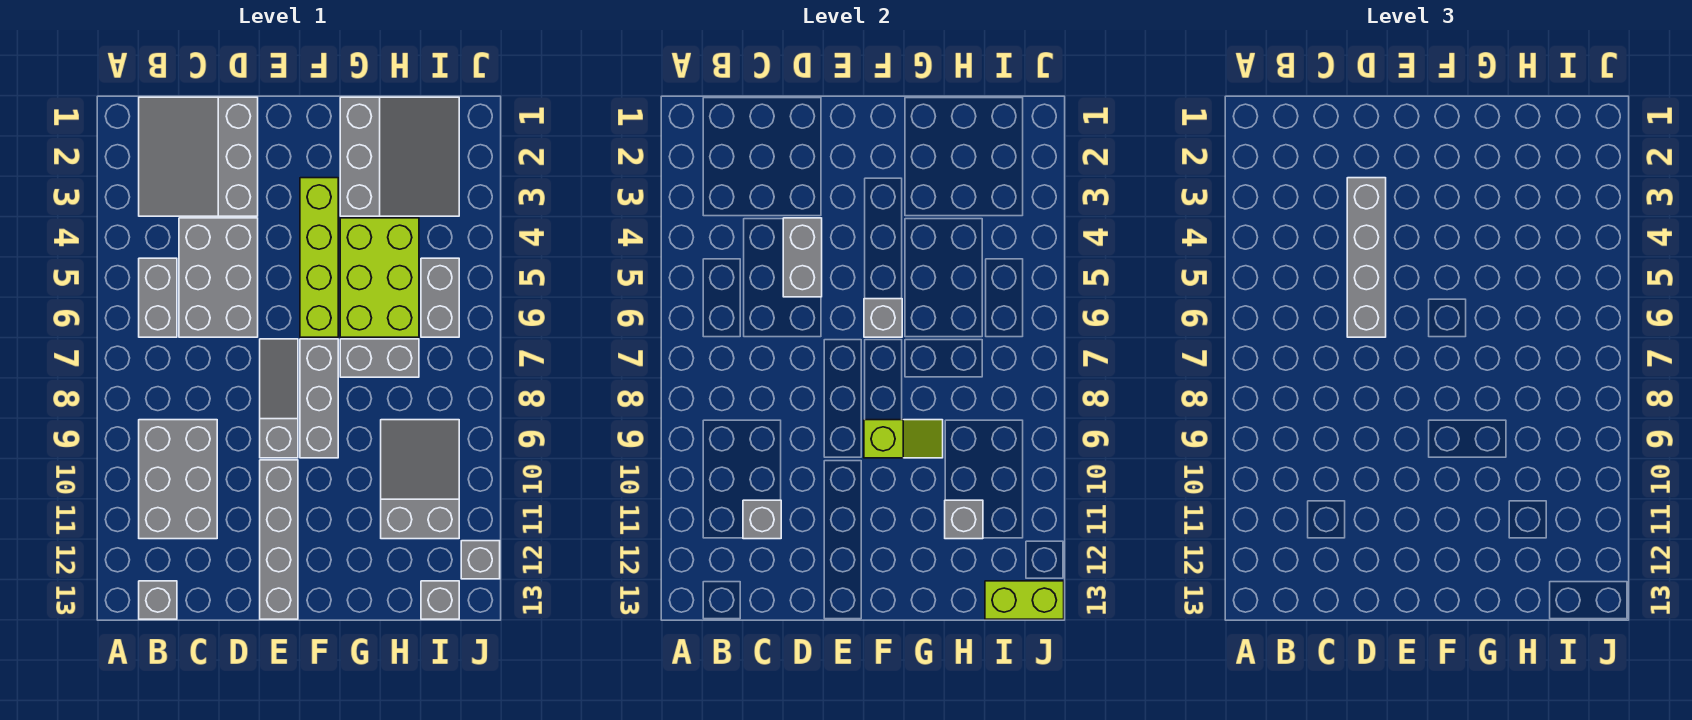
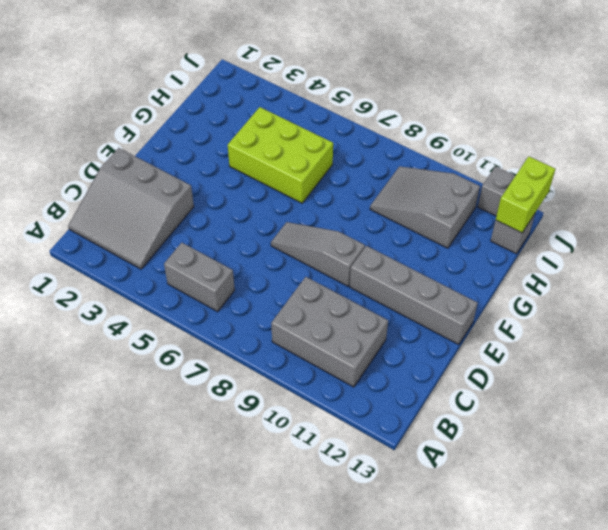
none -> grey brick B13 level 1
none -> grey brick C4:D6 level 1
none -> lime brick F3:F6 level 1

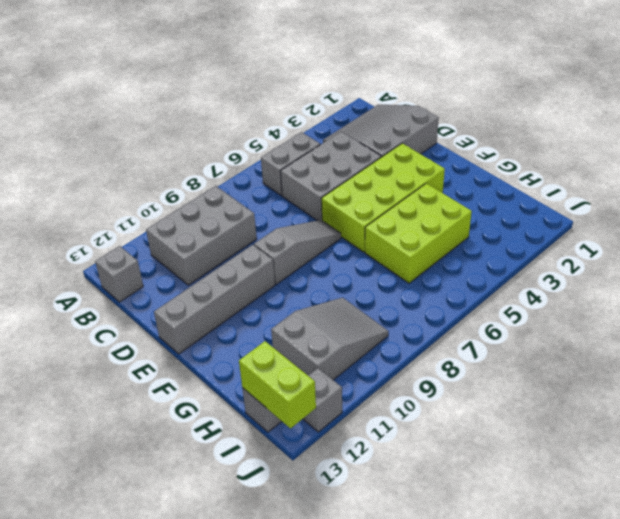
lime brick E3:F6 level 1 -> lime brick F3:F6 level 1
none -> grey brick F7:F9 level 1
none -> grey slope G1:I3 level 1 top G
none -> grey brick G7:H7 level 1

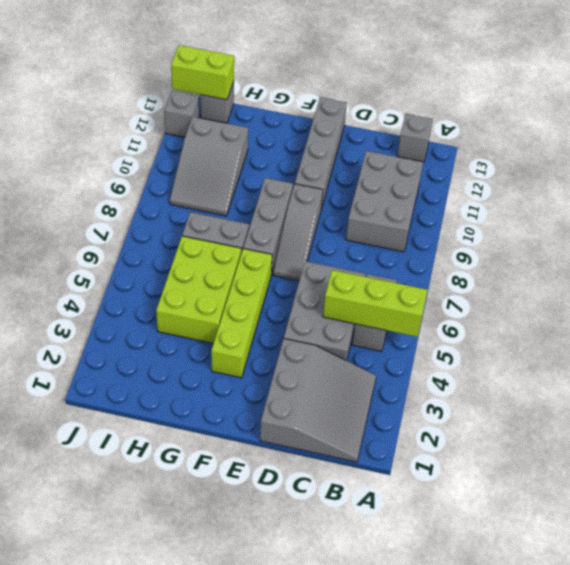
lime brick A5:C5 level 2 -> none
none -> grey slope G1:I3 level 1 top G
none -> grey brick I5:I6 level 1
none -> grey brick C11 level 2

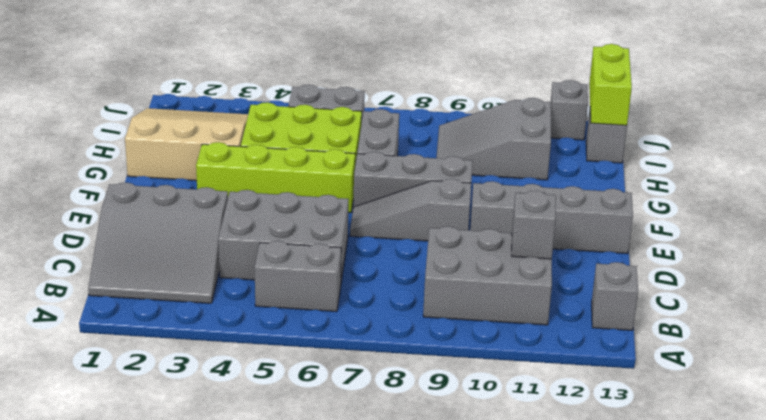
tan slope G1:I3 level 1 top G -> grey slope G1:I3 level 1 top G
none -> grey brick D4:D5 level 2
none -> grey brick F6 level 2
none -> lime slope F9:G9 level 2 top F

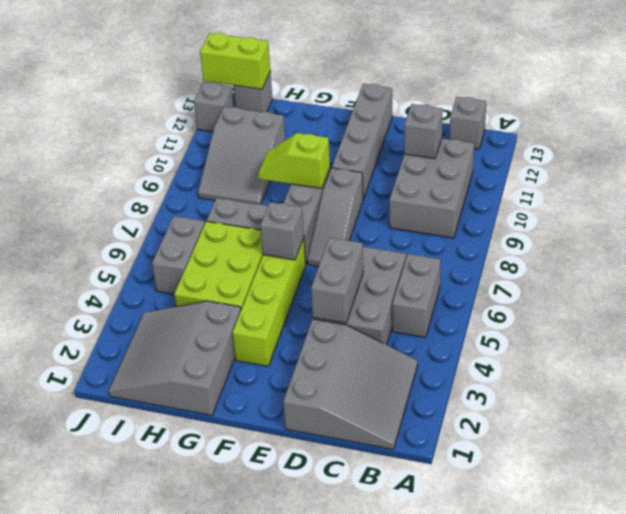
none -> grey brick H11 level 2
none -> grey brick D3:D6 level 3

